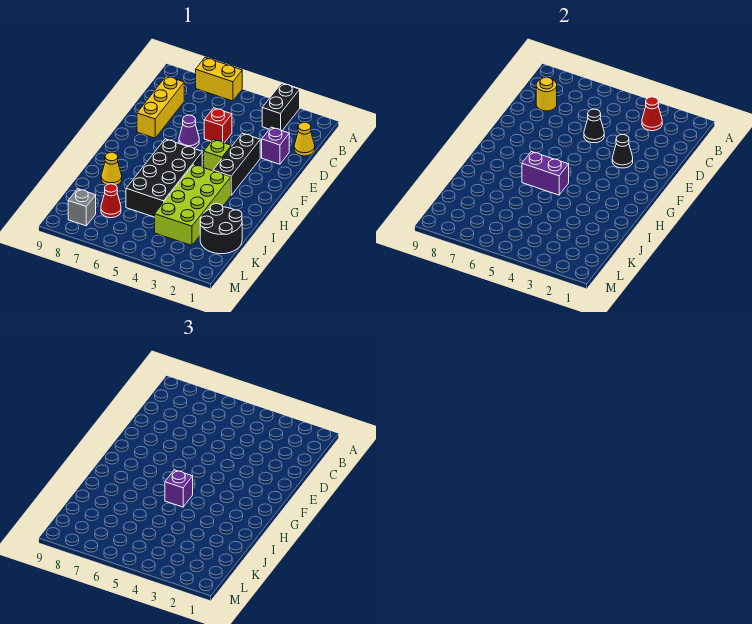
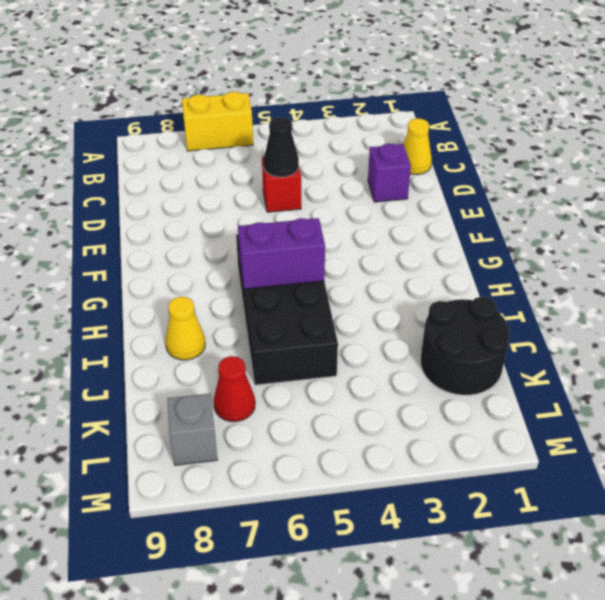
none -> black brick A3:B3 level 1
none -> yellow brick C8:E8 level 1
none -> black brick E3:G3 level 1

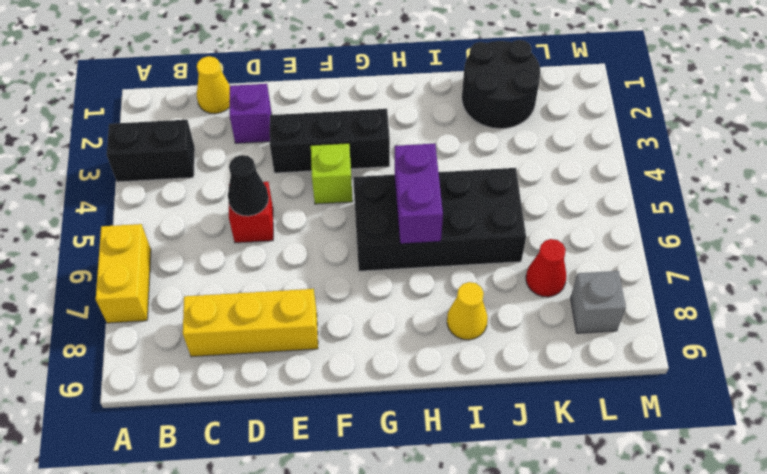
none -> purple cone E6 level 1
none -> lime brick H3:K4 level 1
none -> red cone B3 level 2

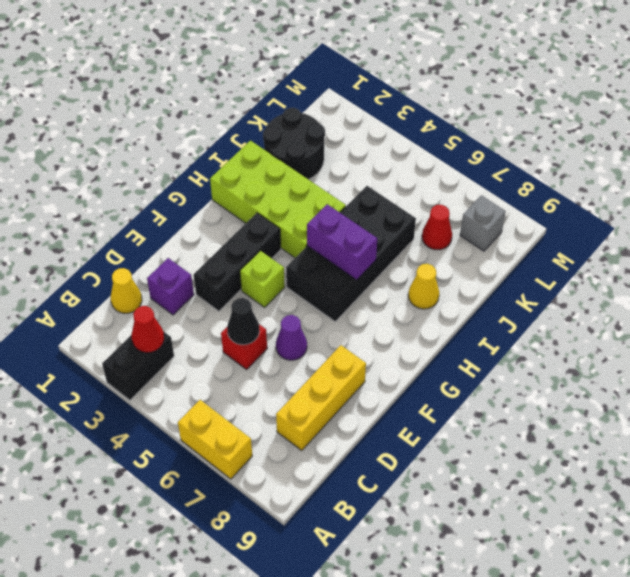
lime brick H1:I4 level 1 -> lime brick H3:K4 level 1
none -> yellow round brick C8 level 2
none -> black cone E3 level 2
none -> purple brick H5 level 3

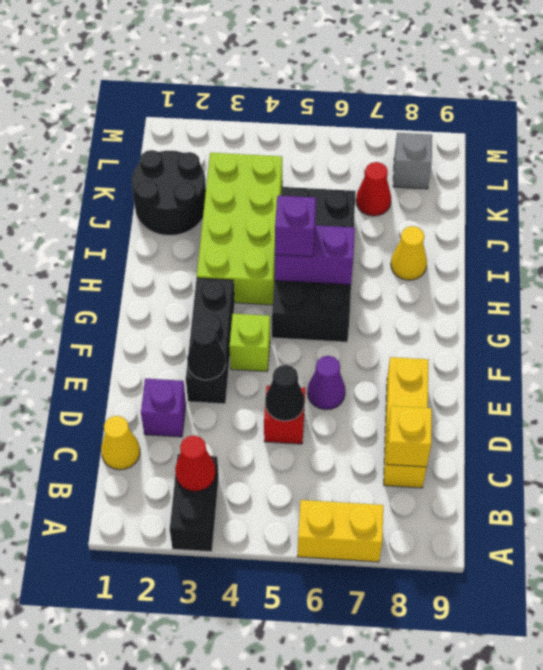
yellow brick C8 level 2 -> yellow round brick C8 level 2

